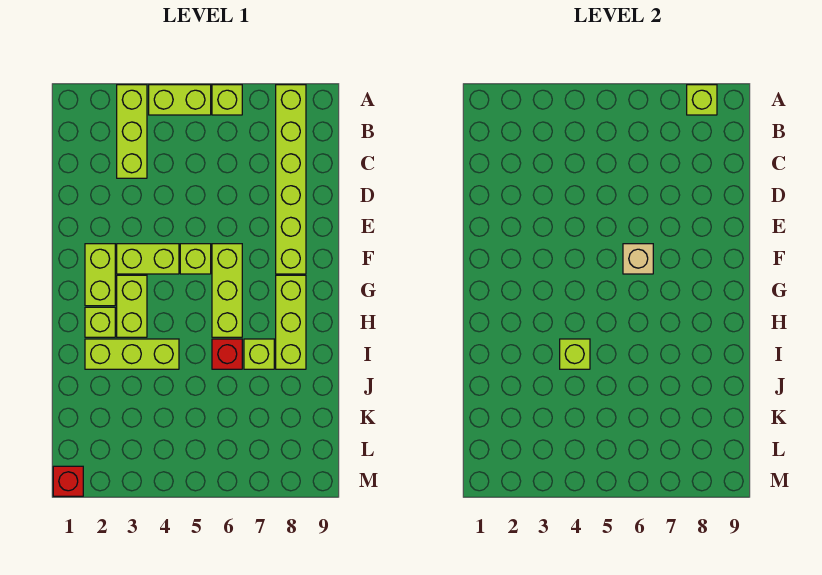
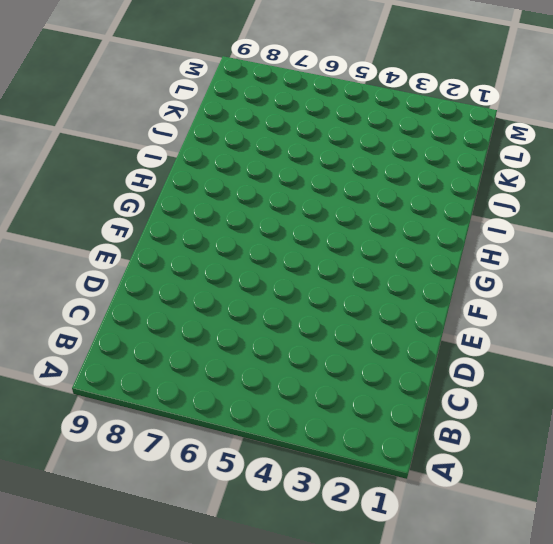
none -> lime brick A3:C3 level 1
none -> lime brick A4:A5 level 1
none -> lime brick A6 level 1

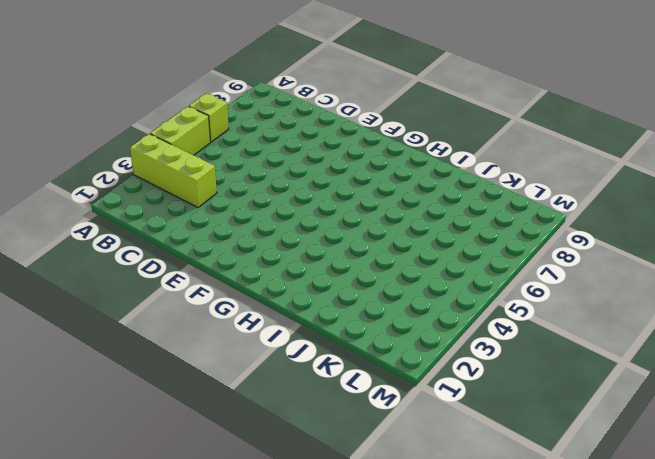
none -> lime brick A8:F8 level 1
none -> lime brick F2:G2 level 1
none -> lime brick F3:F4 level 1

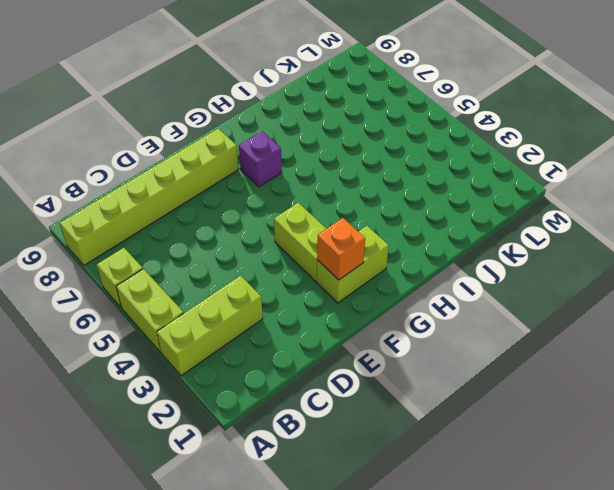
orange brick F2 level 2 -> none
purple brick G7 level 1 -> none
none -> lime brick F5 level 1
none -> lime brick F6:H6 level 1
none -> lime brick G3:H3 level 1

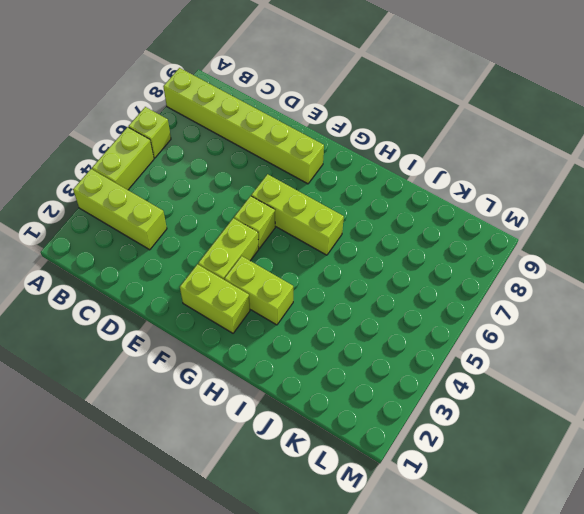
none -> lime brick G8:I8 level 1
none -> lime brick H2 level 1
none -> lime brick I2:I4 level 1

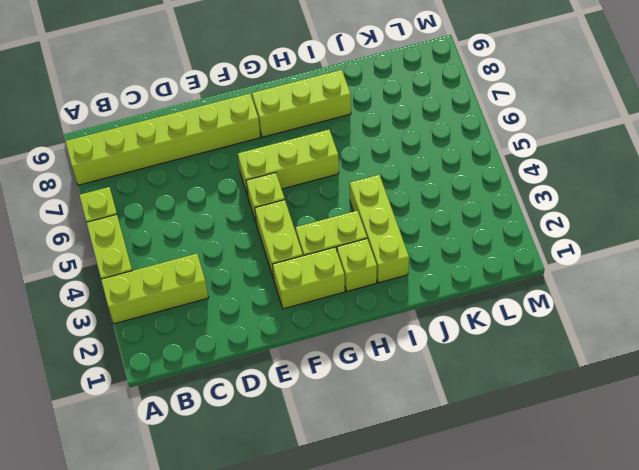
none -> red brick I6 level 1
none -> lime brick I7 level 1
none -> red brick M1 level 1

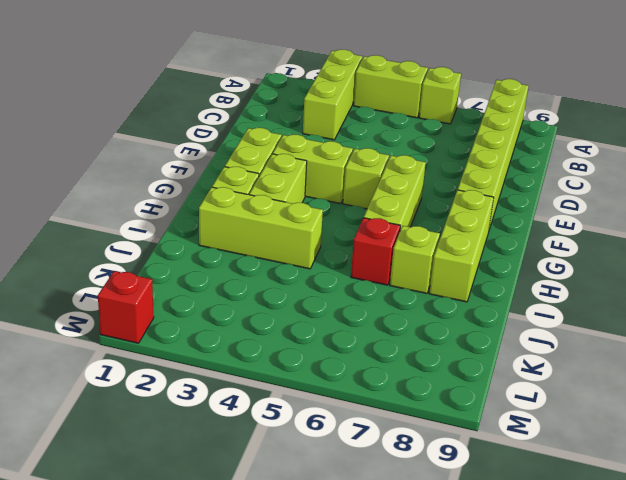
none -> lime brick A8 level 2
none -> tan brick F6 level 2
none -> lime brick I4 level 2

